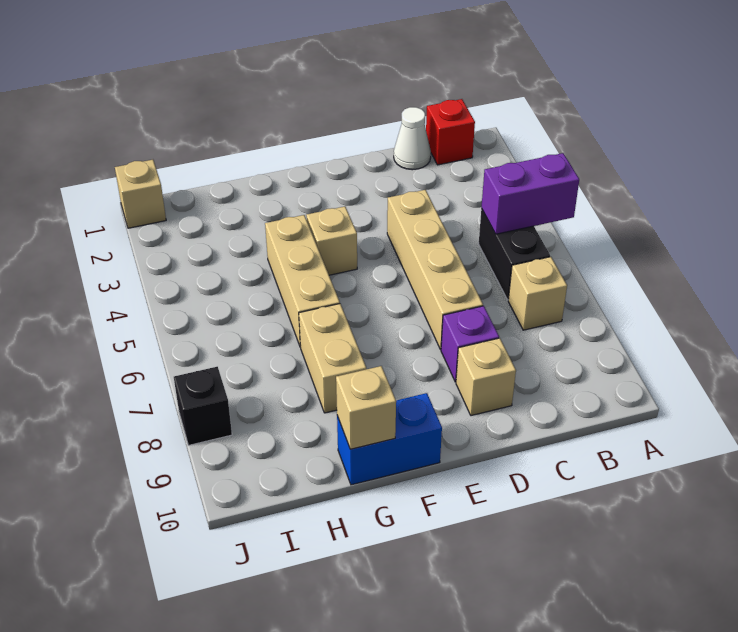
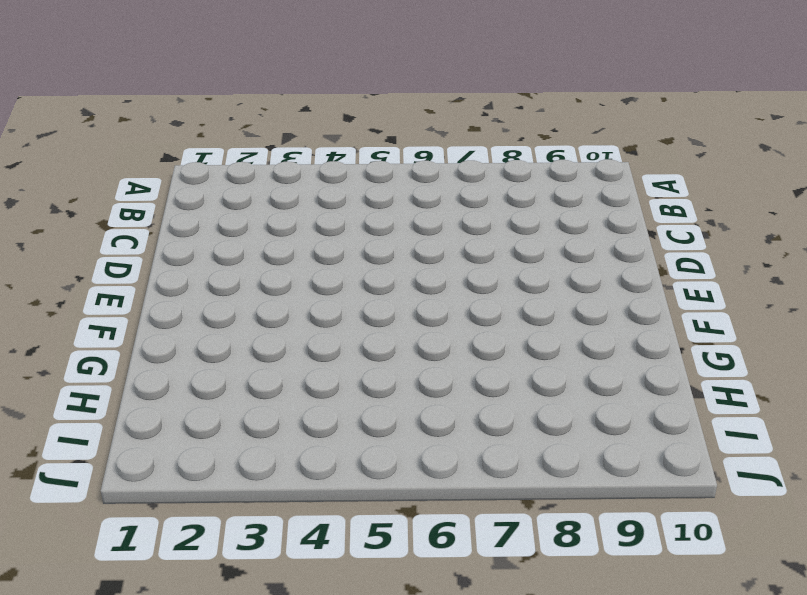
none -> red brick B1 level 1
none -> black brick B5:B6 level 1
none -> tan brick B7 level 1

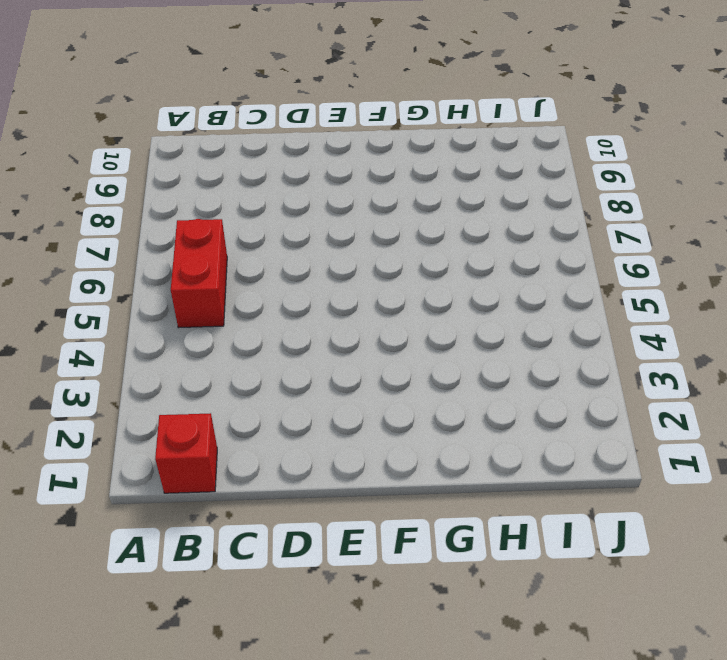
red brick B5:B6 level 1 -> black brick B5:B6 level 1
none -> tan brick B7 level 1
none -> white cone C1 level 1
none -> tan brick D4:D7 level 1

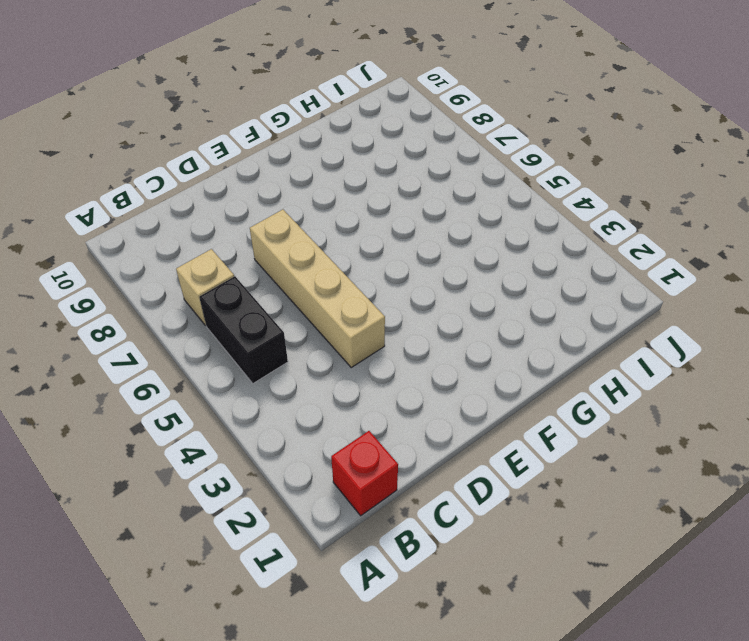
none -> white cone C1 level 1
none -> purple brick D8 level 1
none -> tan brick D9 level 1

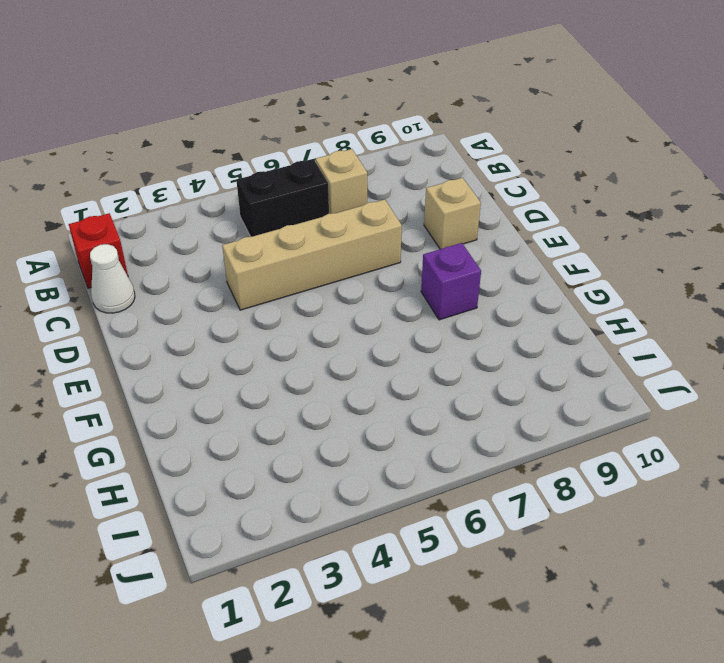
purple brick F8 level 1 -> purple brick D8 level 1
none -> tan brick F4 level 1
none -> blue brick F10:G10 level 1
none -> tan brick G4:G6 level 1

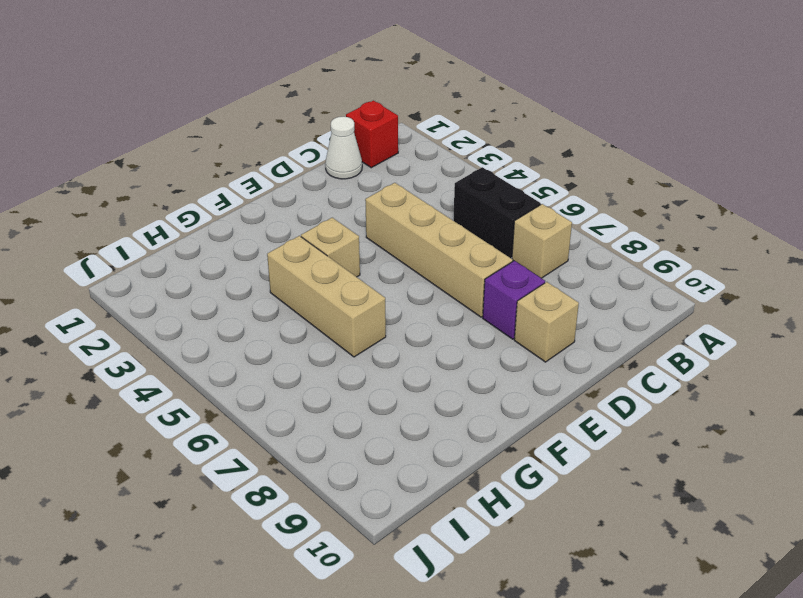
none -> blue brick F10:G10 level 1
none -> tan brick G7:G8 level 1
none -> tan brick J1 level 1

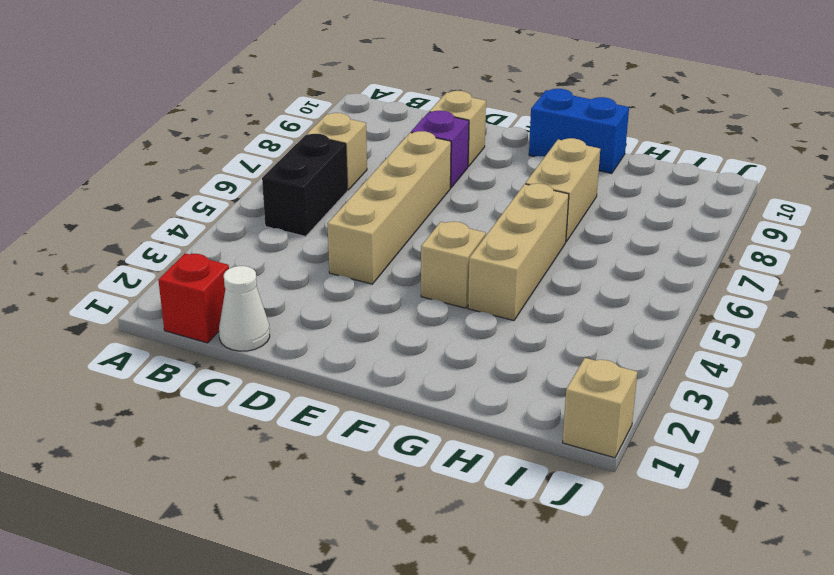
none -> black brick J8 level 1
none -> purple brick A5:B5 level 2
none -> tan brick G10 level 2

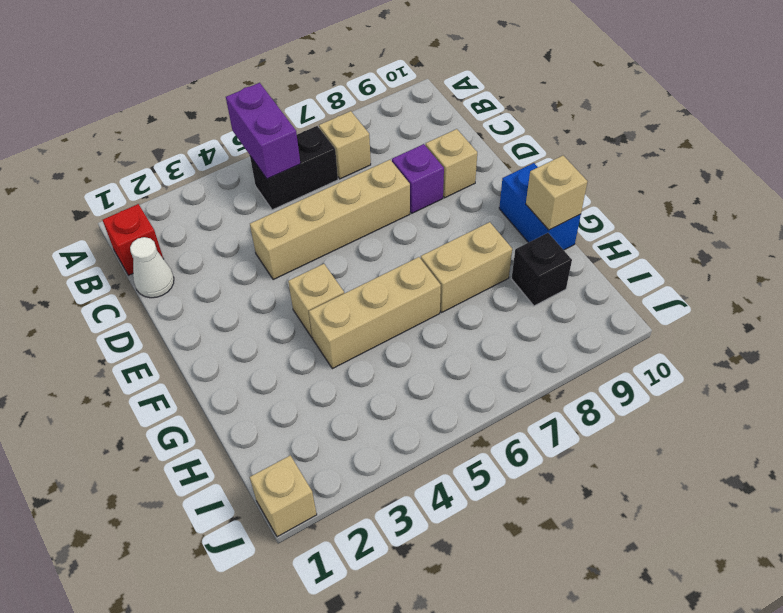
black brick H9 level 1 -> black brick J8 level 1

